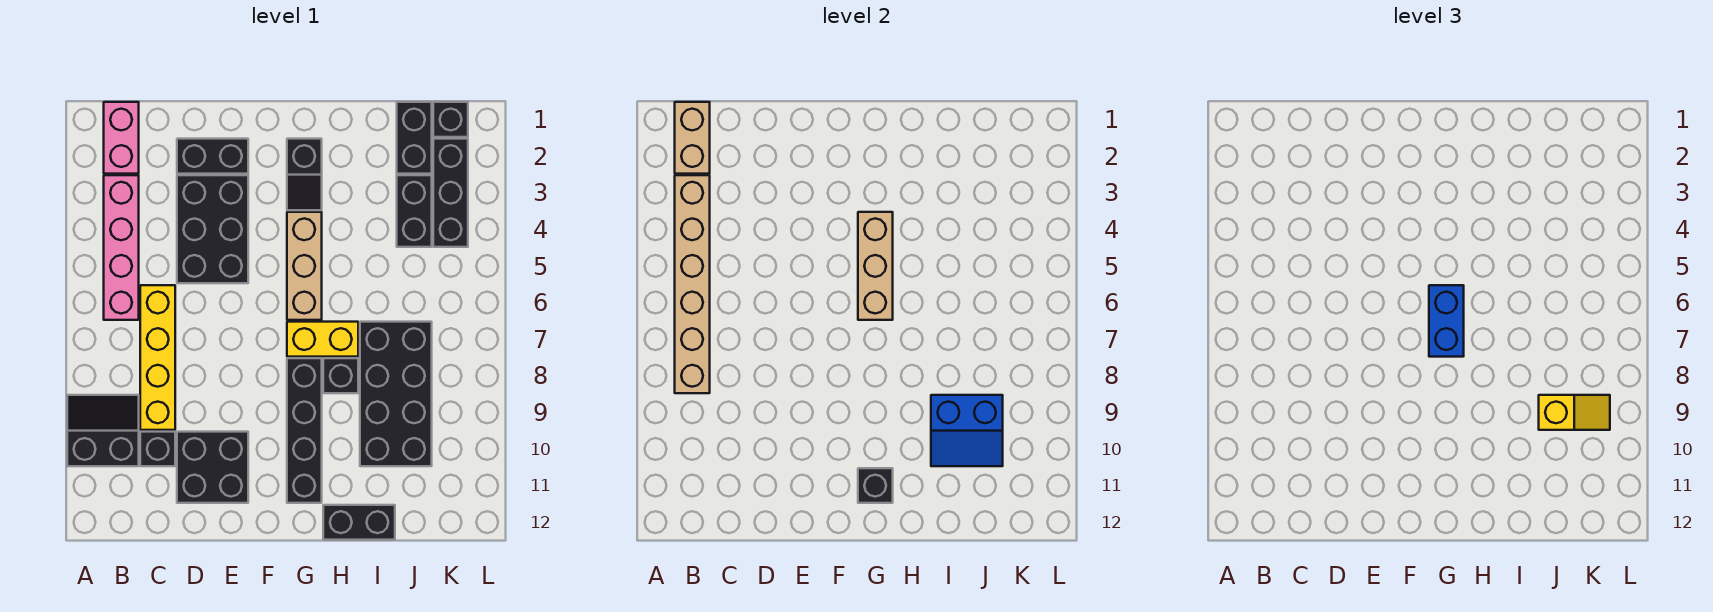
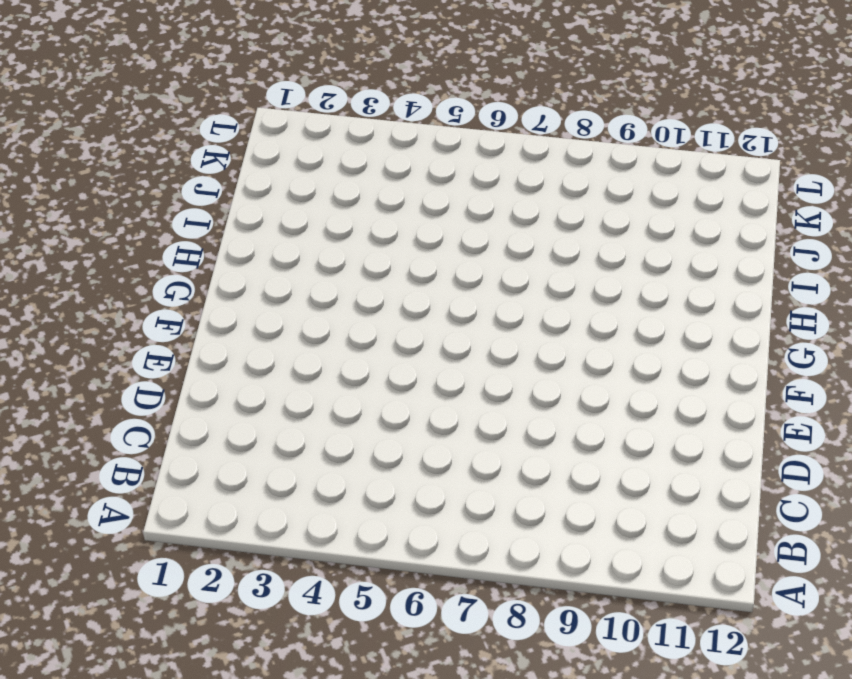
none -> black slope A9:B10 level 1 top 10
none -> pink brick B1:B2 level 1
none -> pink brick B3:B6 level 1

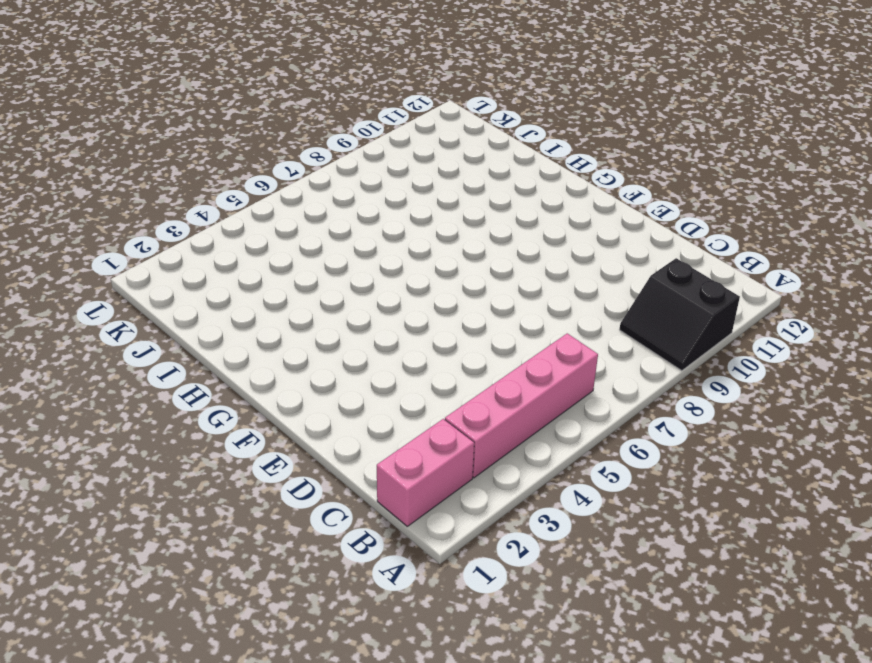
none -> yellow brick C6:C9 level 1
none -> black brick C10 level 1
none -> black brick D2:E2 level 1

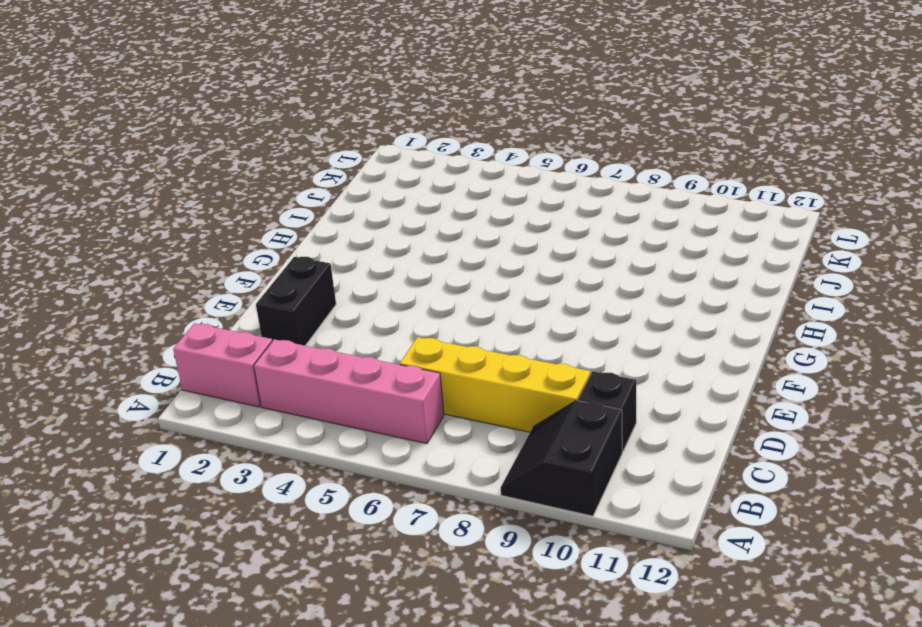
none -> black brick D3:E5 level 1
none -> black brick D10:E11 level 1
none -> black slope G2:G3 level 1 top 2

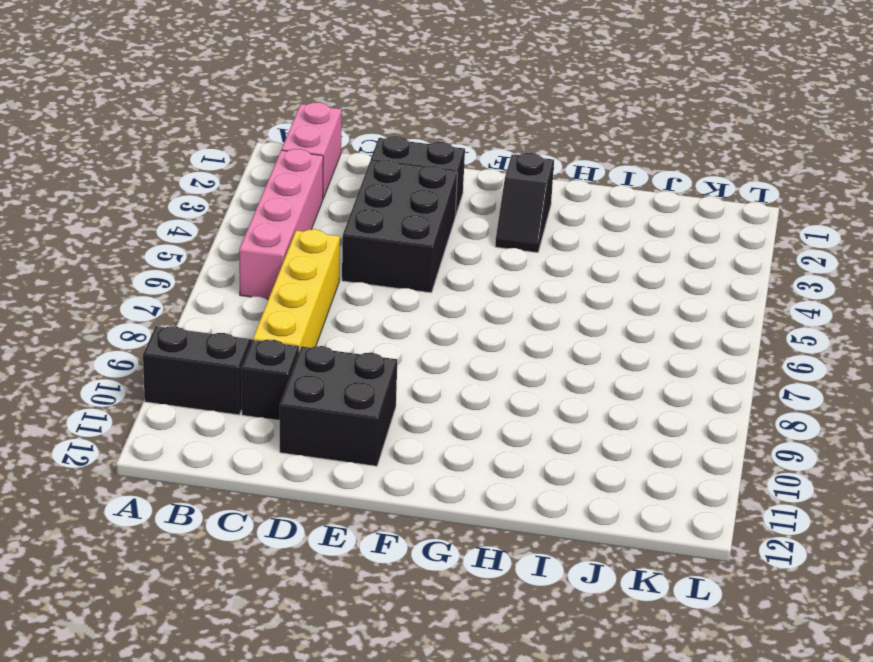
none -> tan brick G4:G6 level 1
none -> yellow brick G7:H7 level 1
none -> black brick G8:G11 level 1

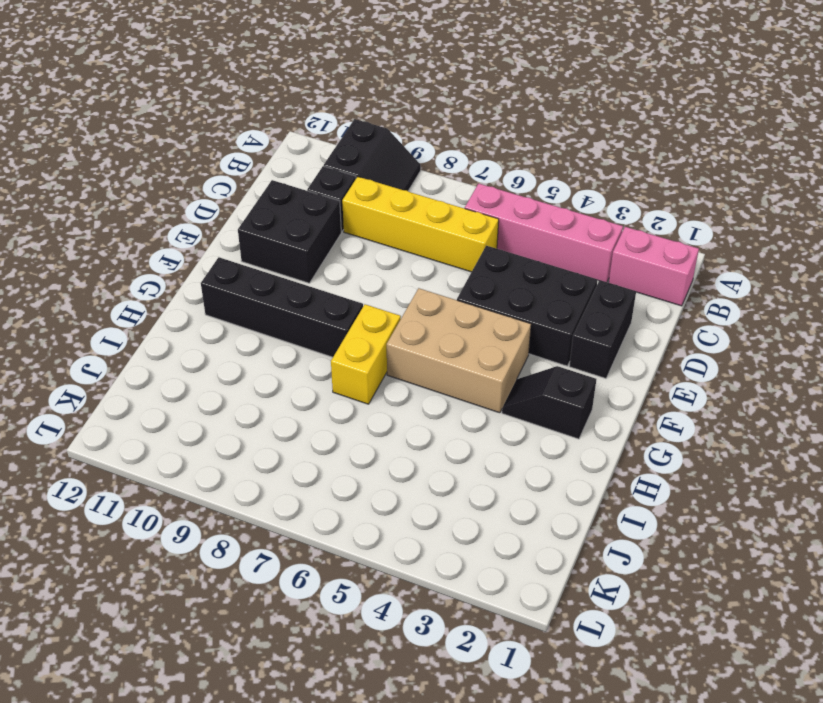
tan brick F4:G6 level 1 -> tan brick G4:G6 level 1
none -> black brick H8 level 1
none -> black brick H12:I12 level 1
none -> black brick I7:J10 level 1

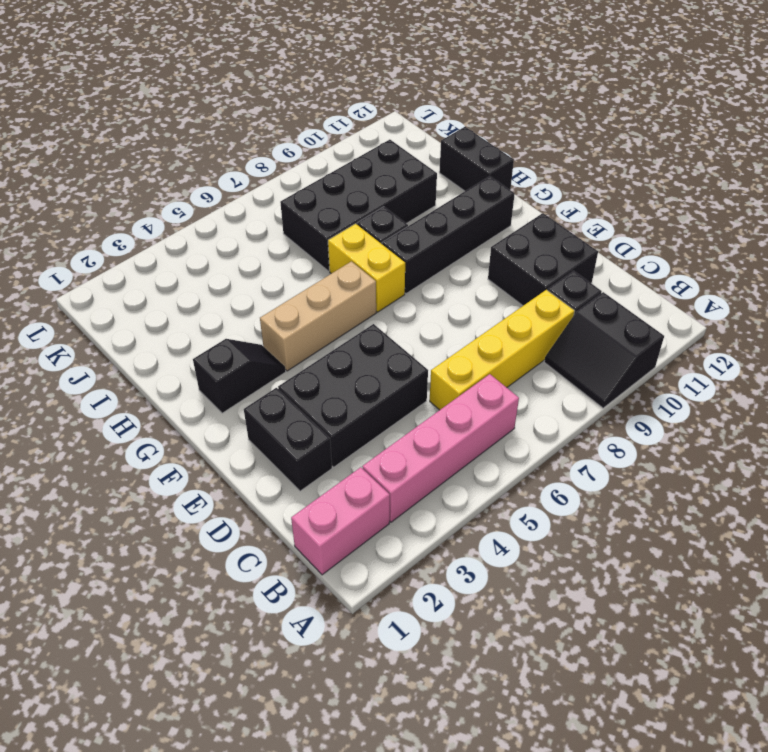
none -> black brick J1:J2 level 1
none -> black brick J3:J4 level 1
none -> black brick K1 level 1

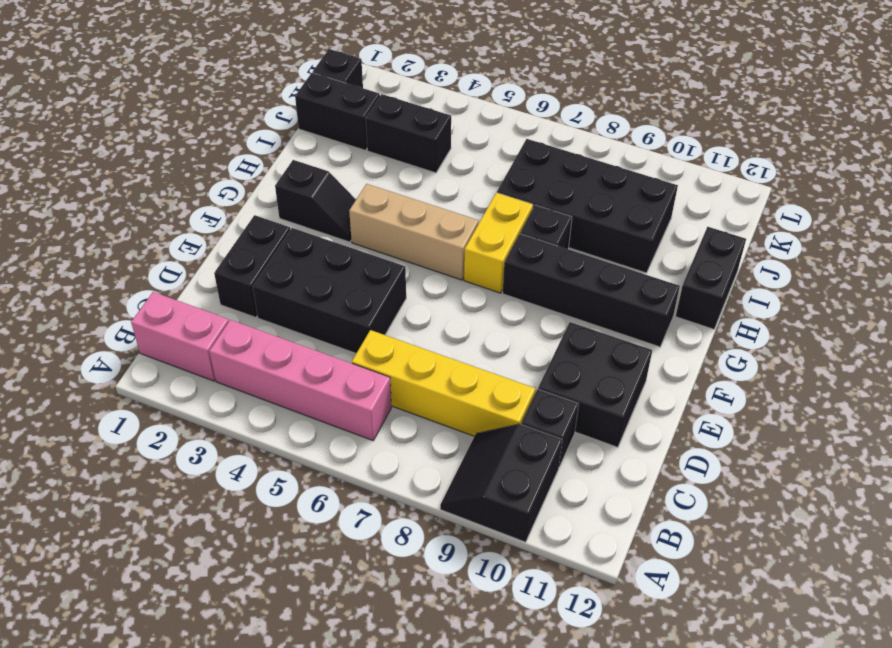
none -> black brick K2:K4 level 1
none -> tan brick B1:B2 level 2
none -> tan brick B3:B8 level 2

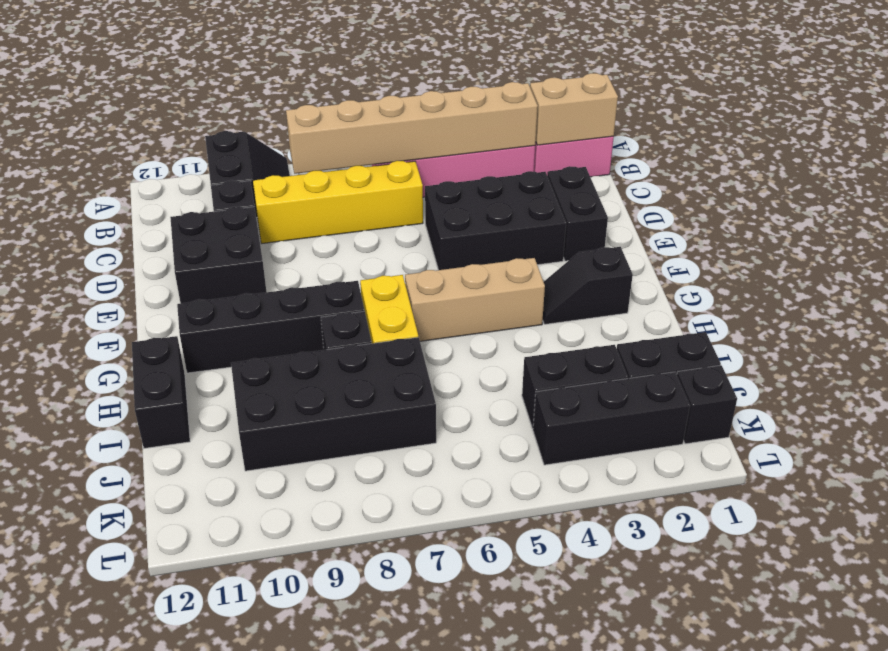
none -> tan brick G4:G6 level 2
none -> black brick G11 level 2
none -> blue slope I9:J10 level 2 top 9

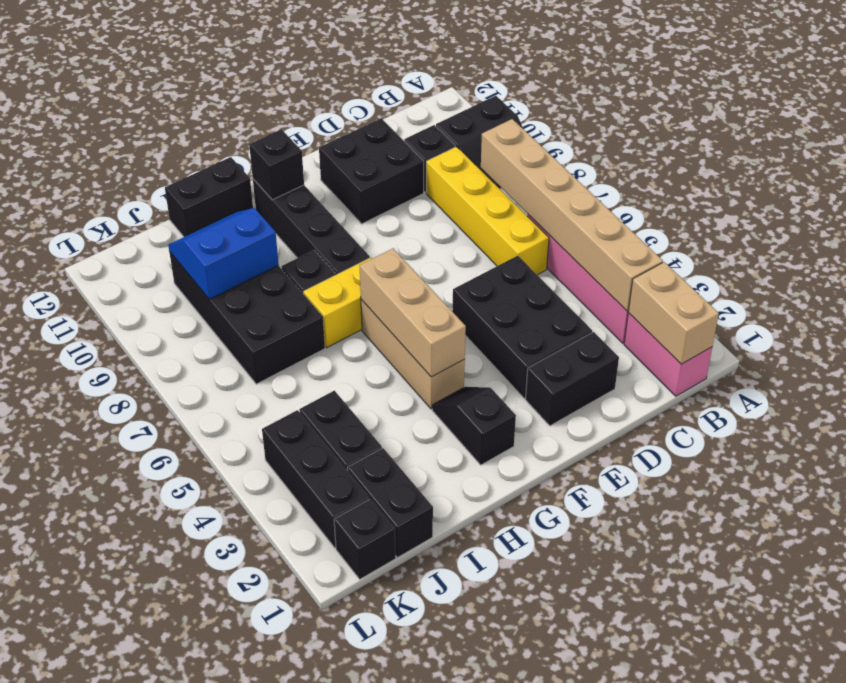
none -> blue brick G6:G7 level 3
none -> yellow slope J9:K9 level 3 top J

